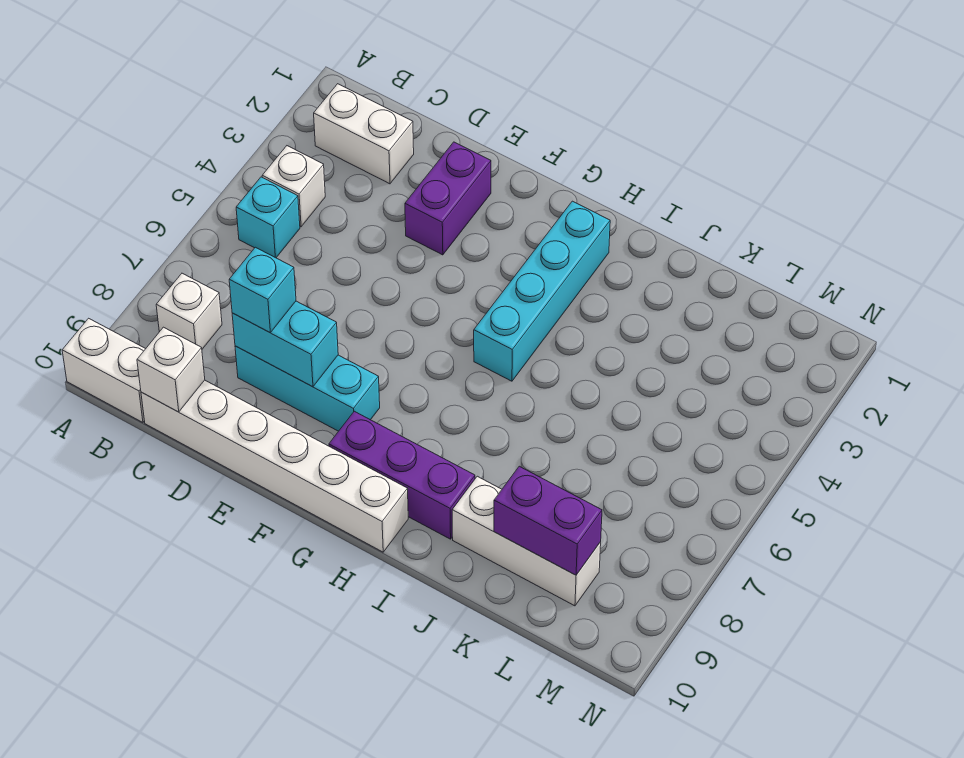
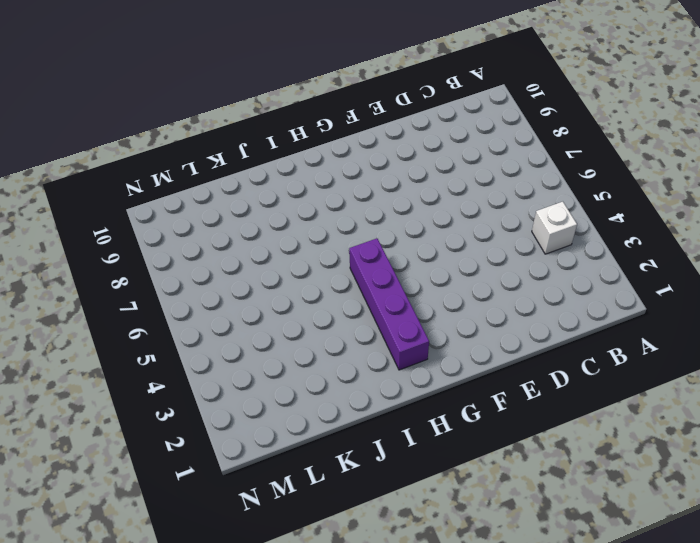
purple brick H2:H5 level 1 -> cyan brick H2:H5 level 1
none -> white brick A10:B10 level 1
none -> white brick B2:C2 level 1
none -> cyan brick B5 level 1

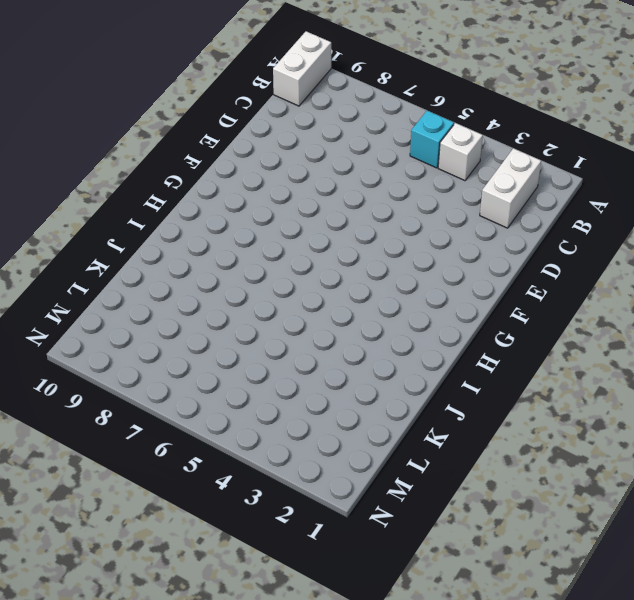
none -> white brick B8 level 1
none -> white brick C10:H10 level 1
none -> cyan brick D8:F8 level 1

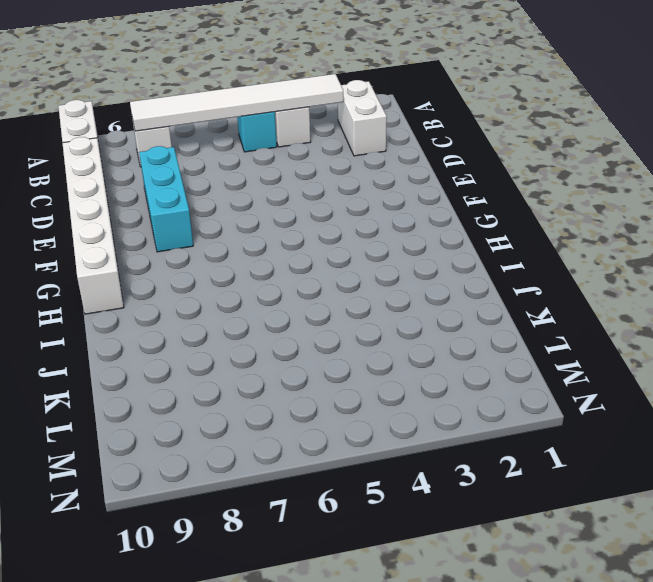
white tile B3:B8 level 2 -> none
none -> purple brick E2:E3 level 1
none -> purple brick G9:I9 level 1
none -> cyan brick H2:H5 level 1

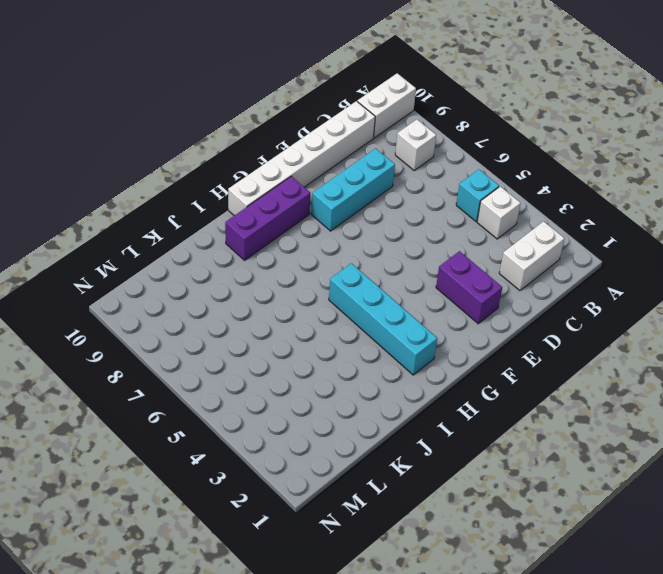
none -> white brick J9:L9 level 1
none -> white brick C10 level 2
none -> cyan brick D8:E8 level 2

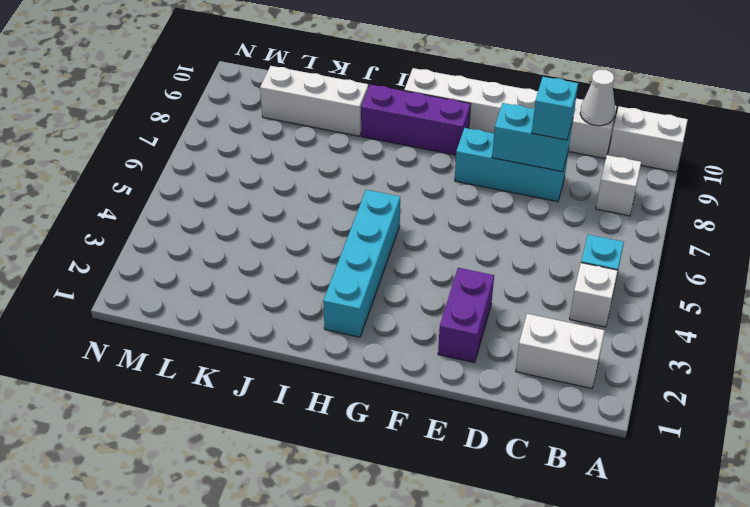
white cone C10 level 2 -> white brick C10 level 2
none -> purple brick K9:L9 level 2

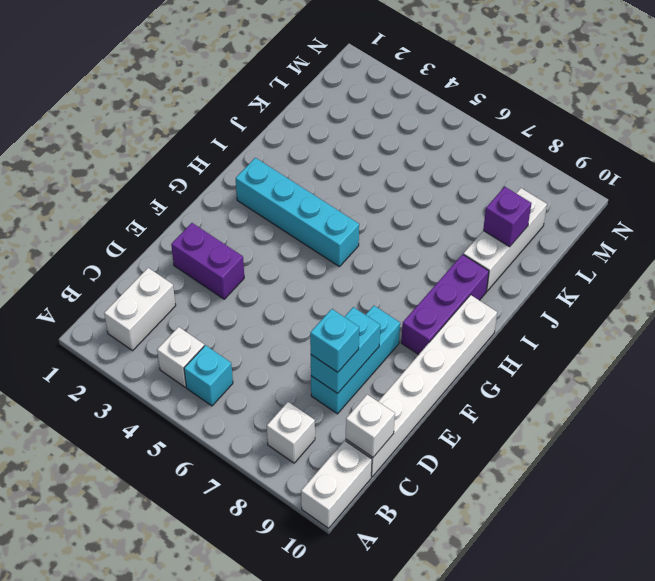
purple brick K9 level 2 -> purple brick K9:L9 level 2

